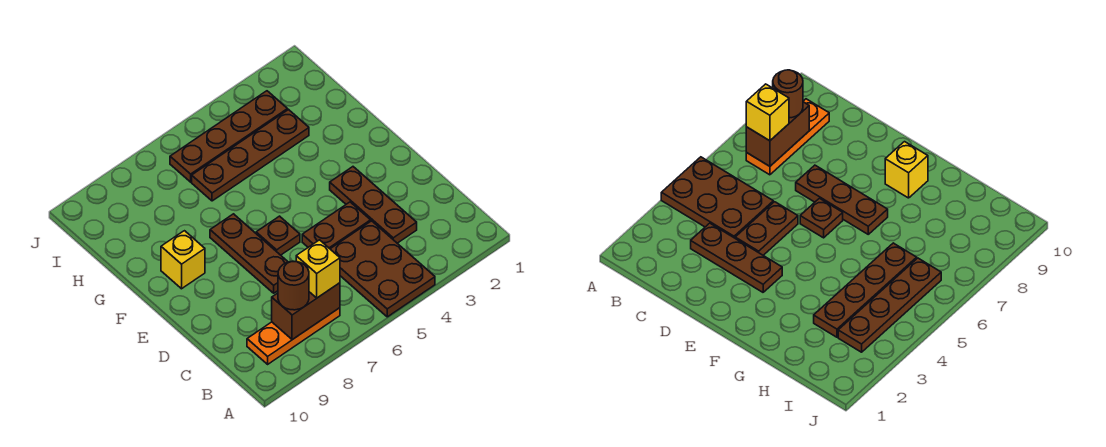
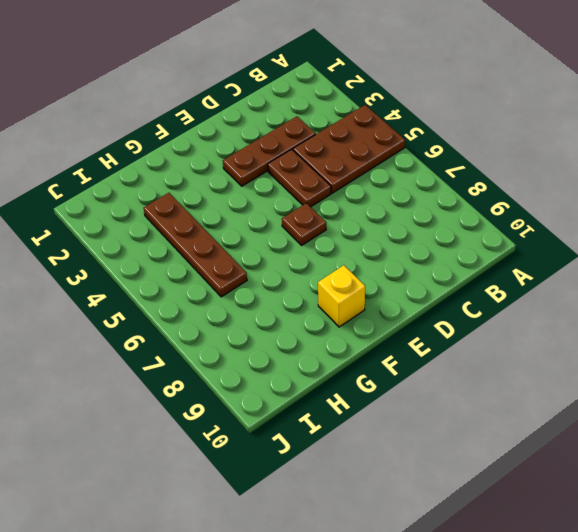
none -> orange plate B7:B9 level 1
none -> brown plate D7:F7 level 1
none -> brown plate I3:I6 level 1

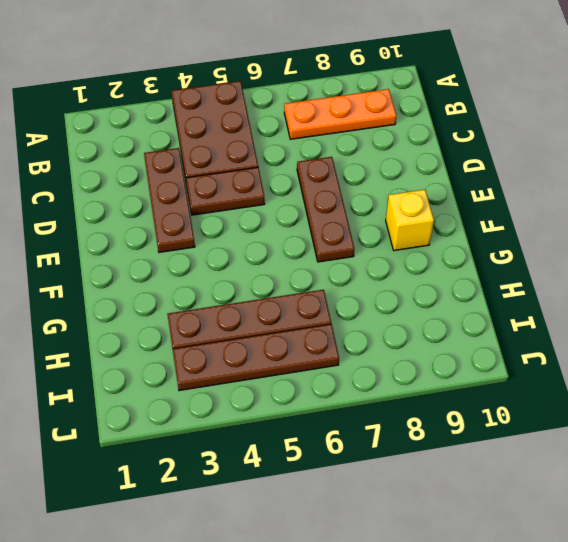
none -> brown plate E6 level 1
none -> brown brick B7:B8 level 2
none -> yellow brick B7 level 3

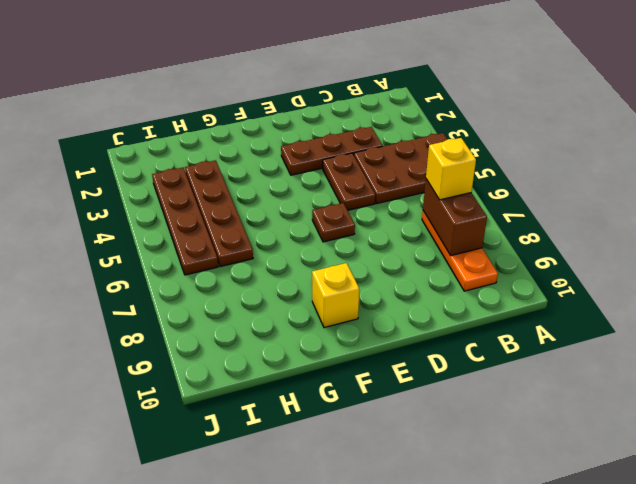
none -> brown plate D7:F7 level 1
none -> brown round brick B8 level 3

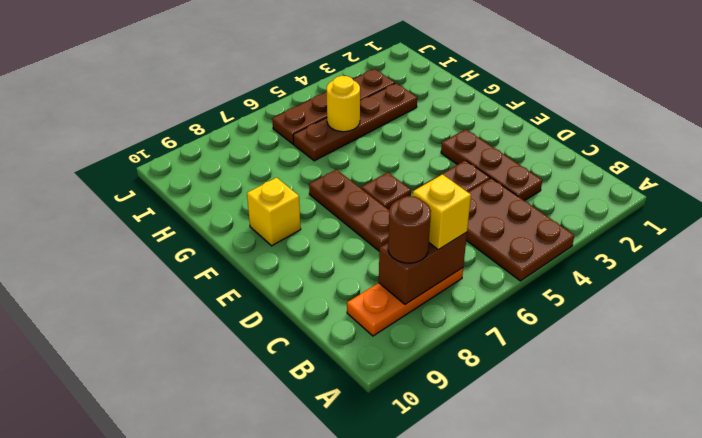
yellow round brick H5 level 2 -> none

